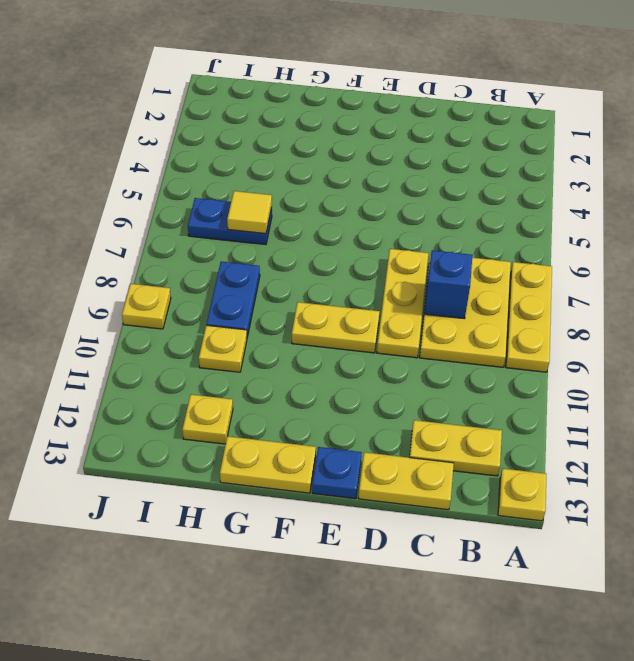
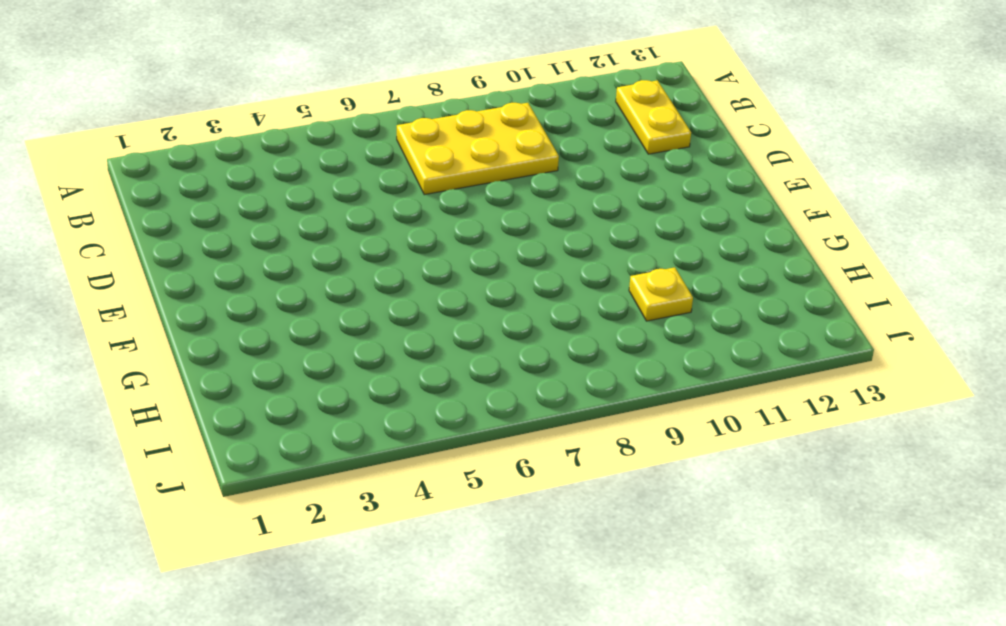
none -> yellow plate A7:A9 level 1
none -> yellow plate A13 level 1
none -> yellow plate C13:D13 level 1

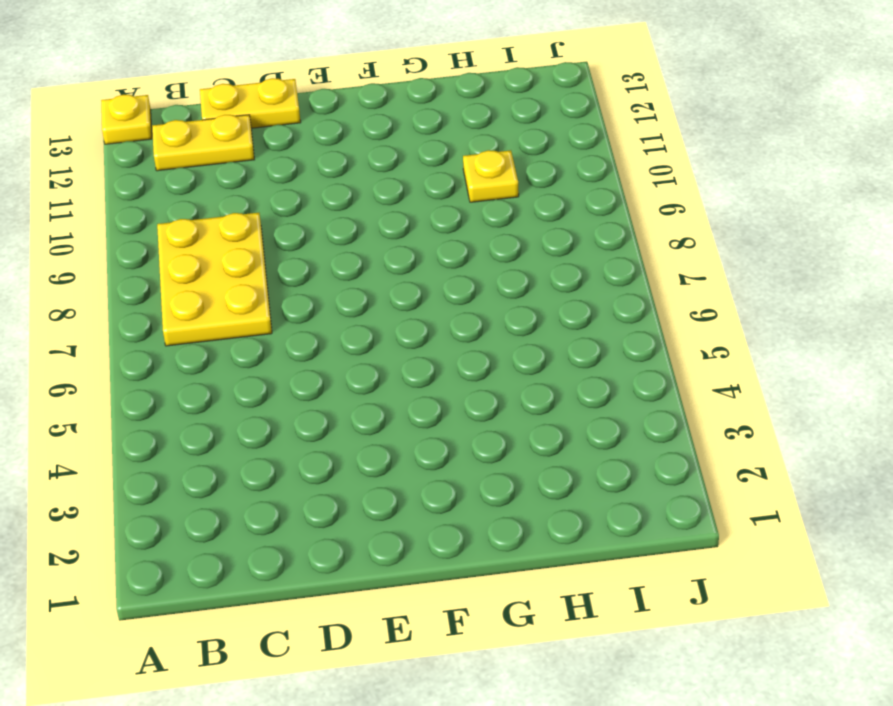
none -> yellow plate A7:A9 level 1
none -> yellow plate D7:D9 level 1
none -> yellow plate E9:F9 level 1

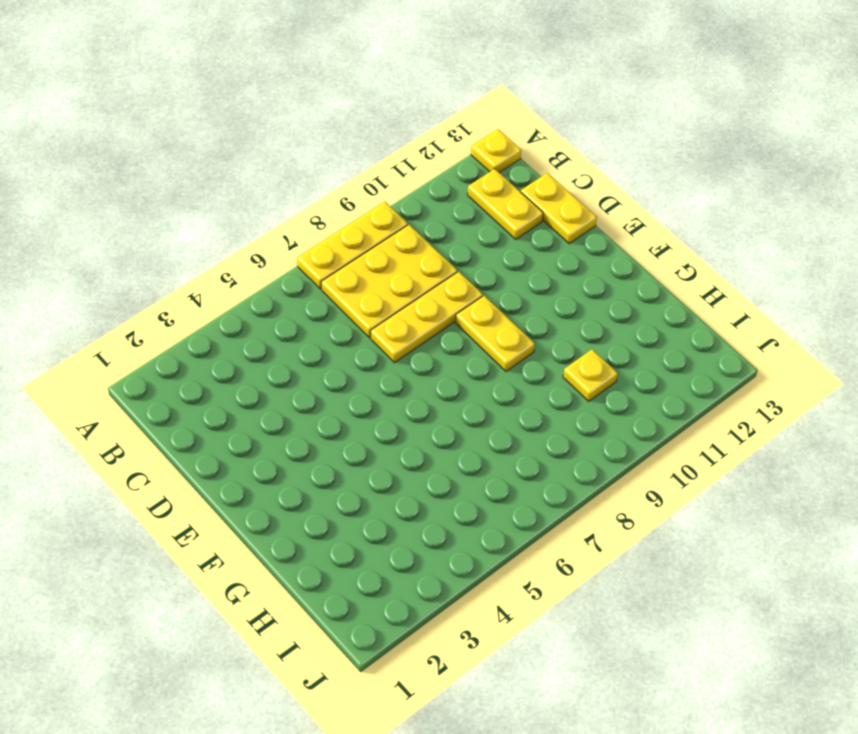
none -> blue plate E13 level 1
none -> yellow plate F13:G13 level 1
none -> blue plate H6:I6 level 1

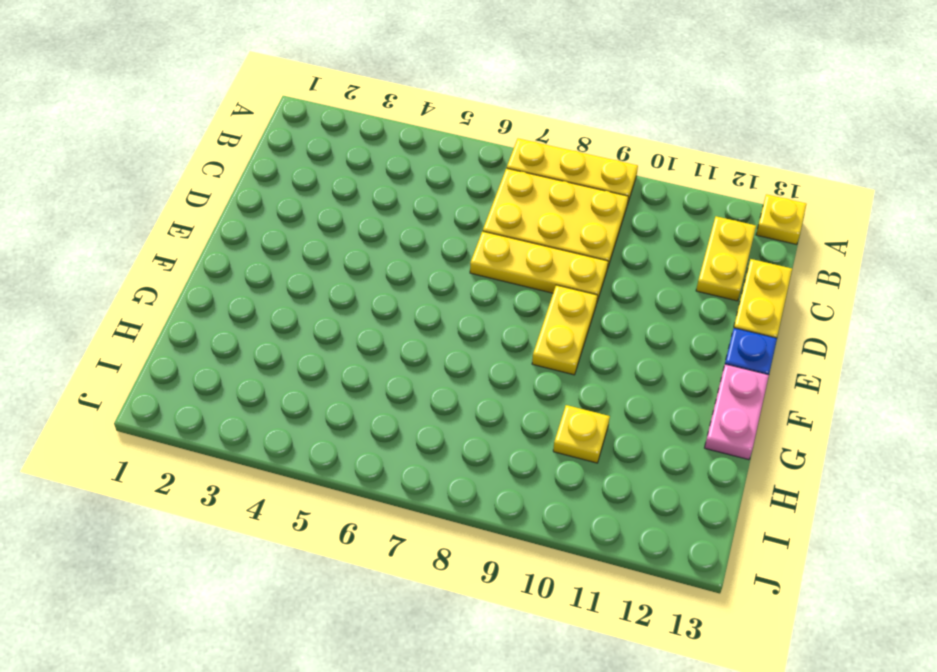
pink plate F13:G13 level 1 -> yellow plate F13:G13 level 1
none -> blue plate H6:I6 level 1
none -> blue plate H8:H9 level 1
none -> yellow plate H12 level 1

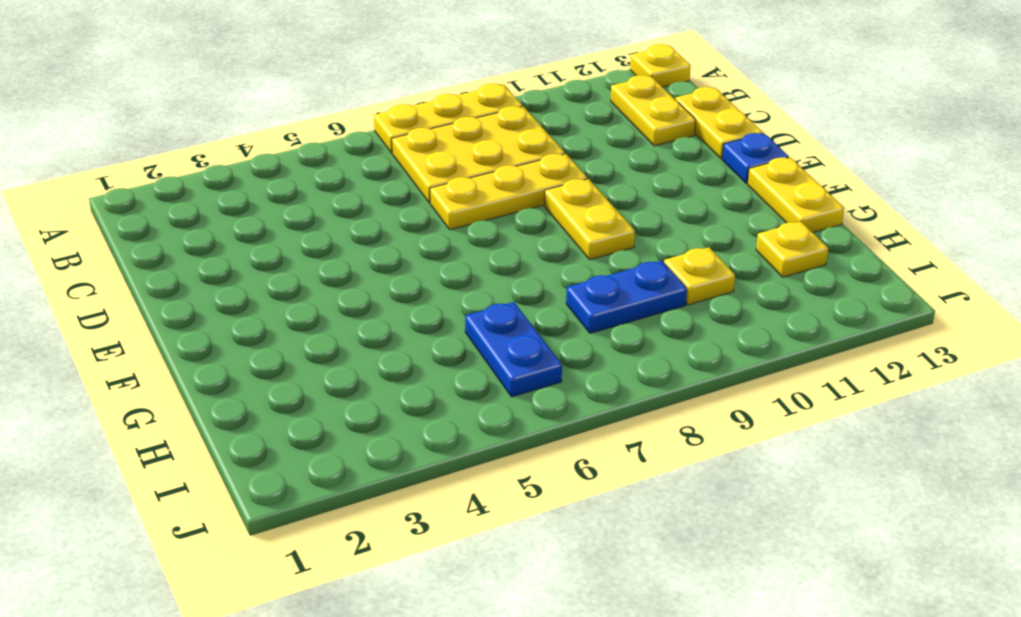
none -> yellow plate J9 level 1
none -> blue brick C8 level 2
none -> yellow tile H6 level 2

